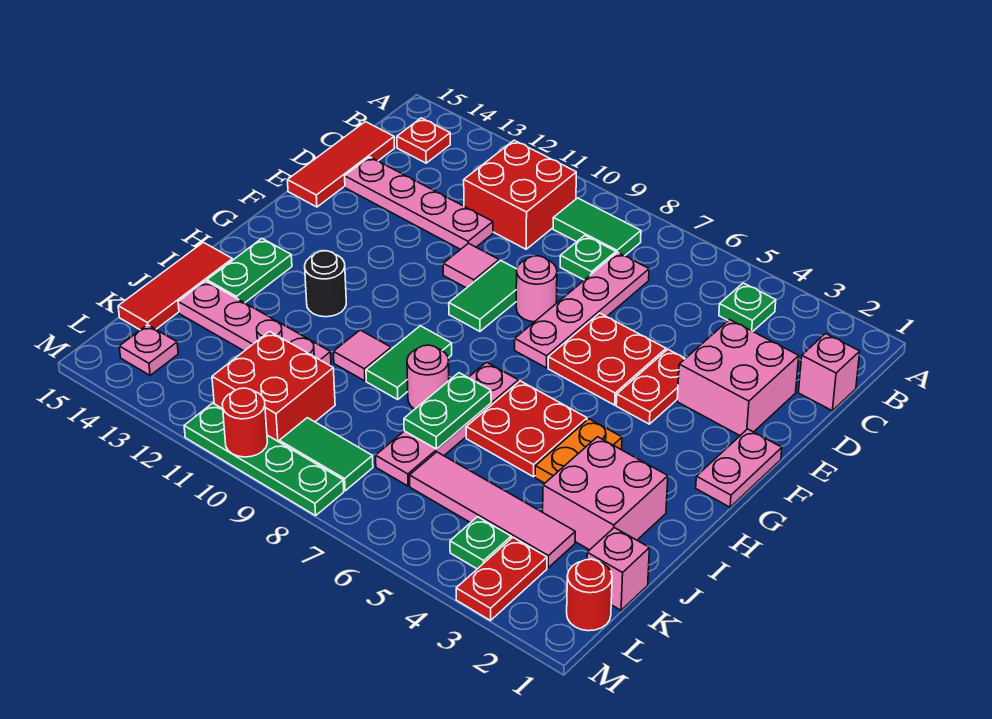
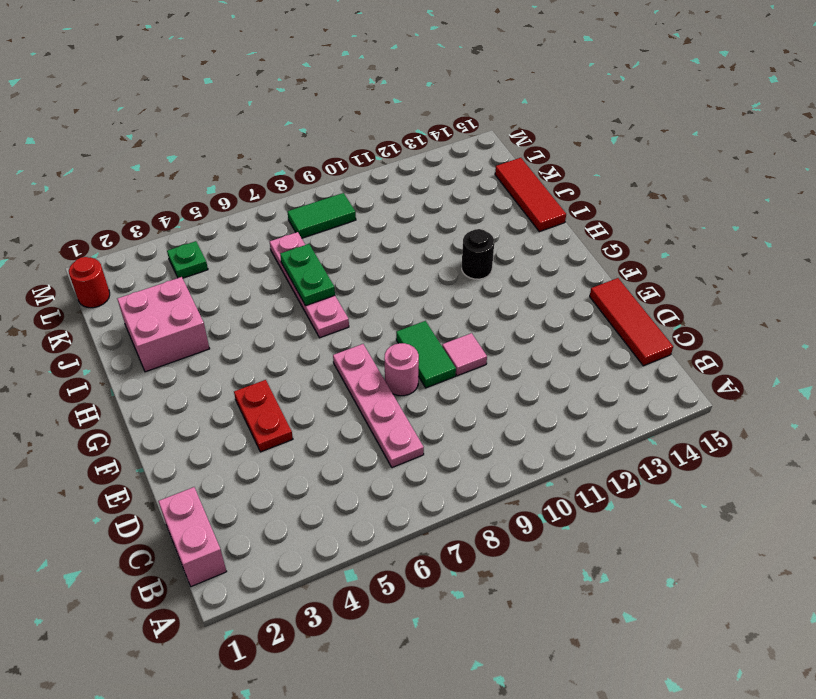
pink brick B1:C1 level 1 -> pink brick C1 level 1
none -> green plate B4 level 1
none -> green tile B8:B9 level 1
none -> red brick B10:C11 level 1
none -> red plate B14 level 1

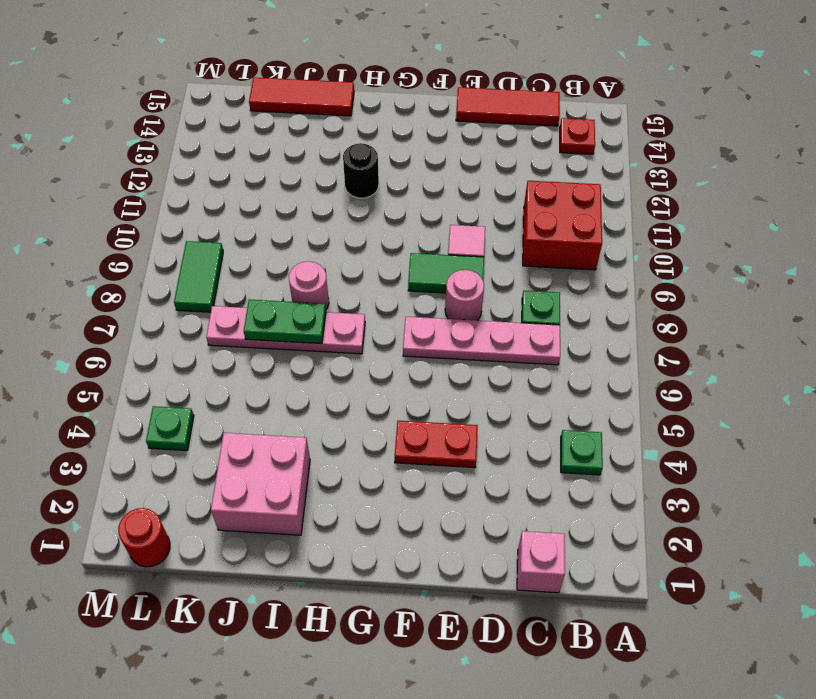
none -> green tile B8:B9 level 1
none -> pink brick D2:E3 level 1
none -> pink plate D11:D14 level 1
none -> red plate E5:F6 level 1

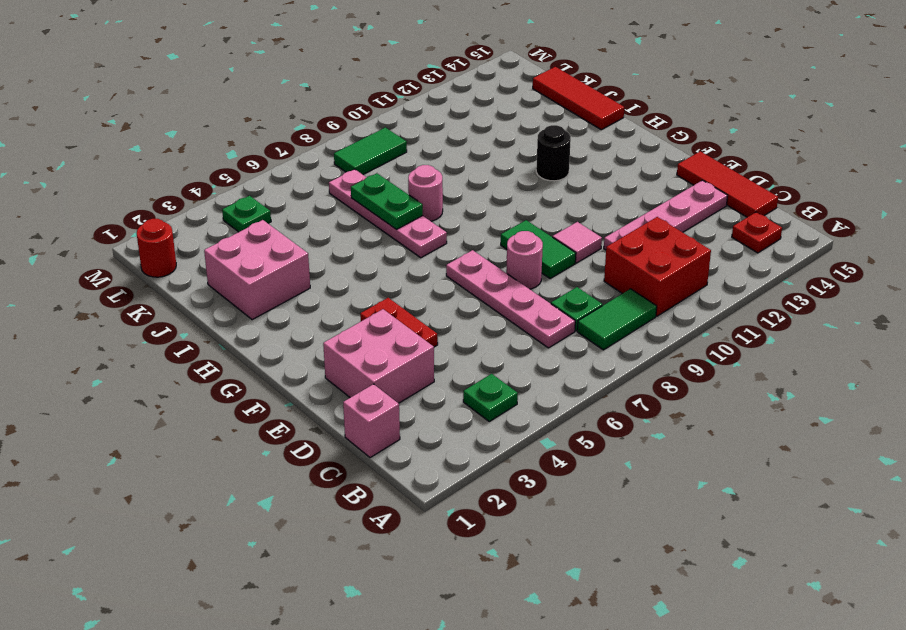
none -> red plate E5:F6 level 1
none -> pink plate F1:G1 level 1
none -> orange plate H4:I4 level 1
none -> red plate H5:I6 level 1

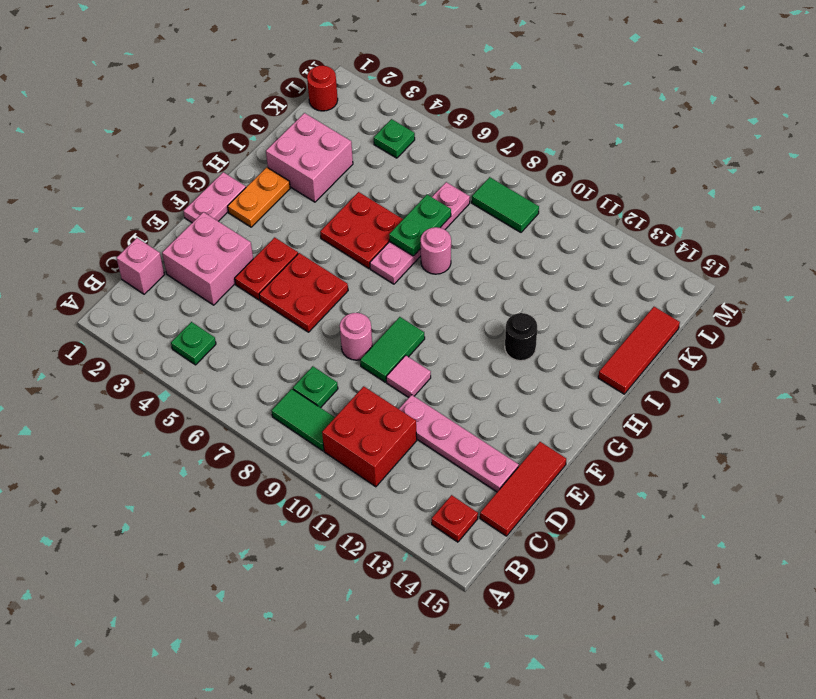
orange plate G2:H2 level 1 -> orange plate H4:I4 level 1
none -> pink plate C7:F7 level 1
none -> green tile H9:I9 level 1
none -> green plate H14:I14 level 1
none -> pink tile I10 level 1

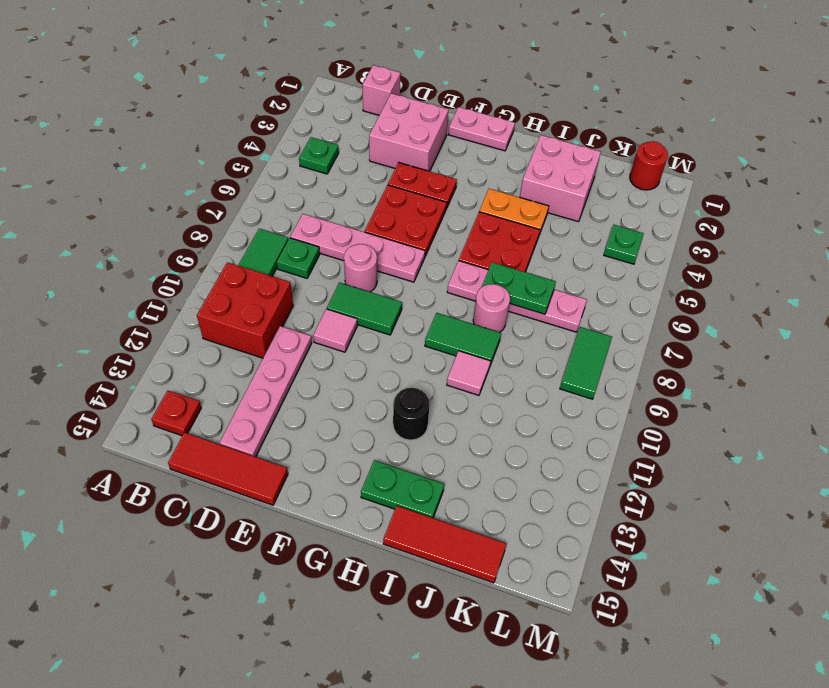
none -> pink plate J11:J14 level 1
none -> pink brick K1 level 1
none -> pink tile K3:K6 level 1
none -> red brick K10:L11 level 1

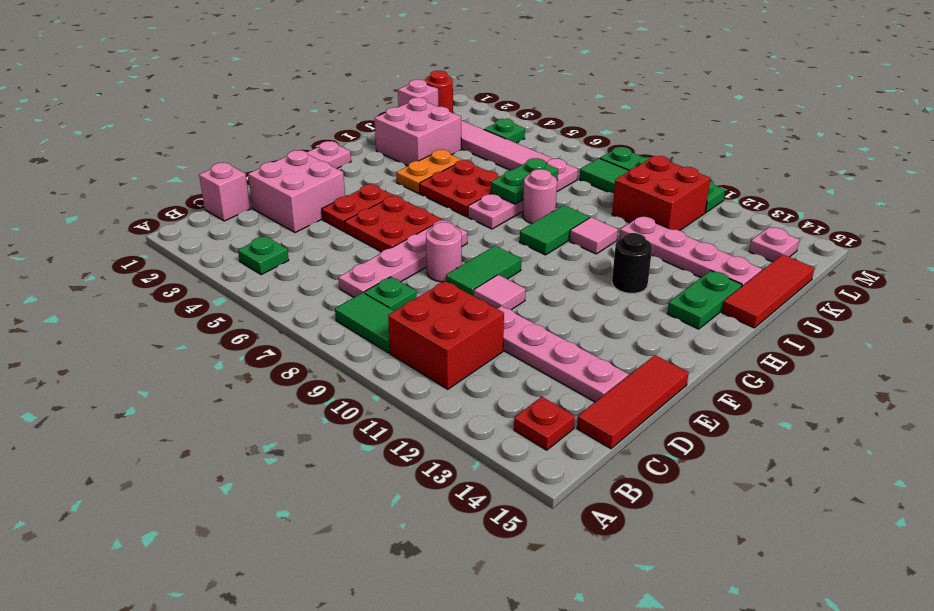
none -> red plate L3:M3 level 1
none -> red round brick M10 level 2

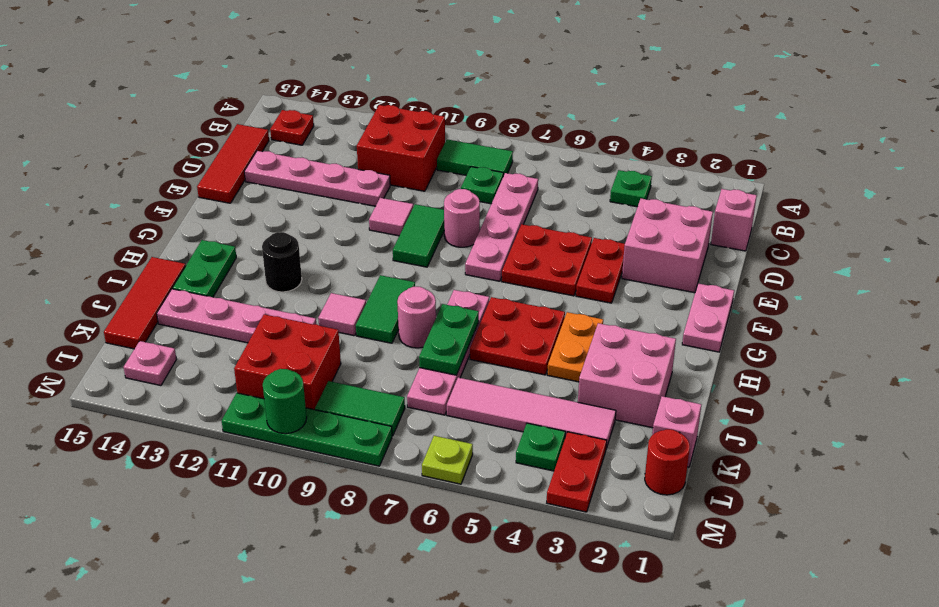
lime plate M6 level 1 -> none
green round brick M10 level 2 -> red round brick M10 level 2

